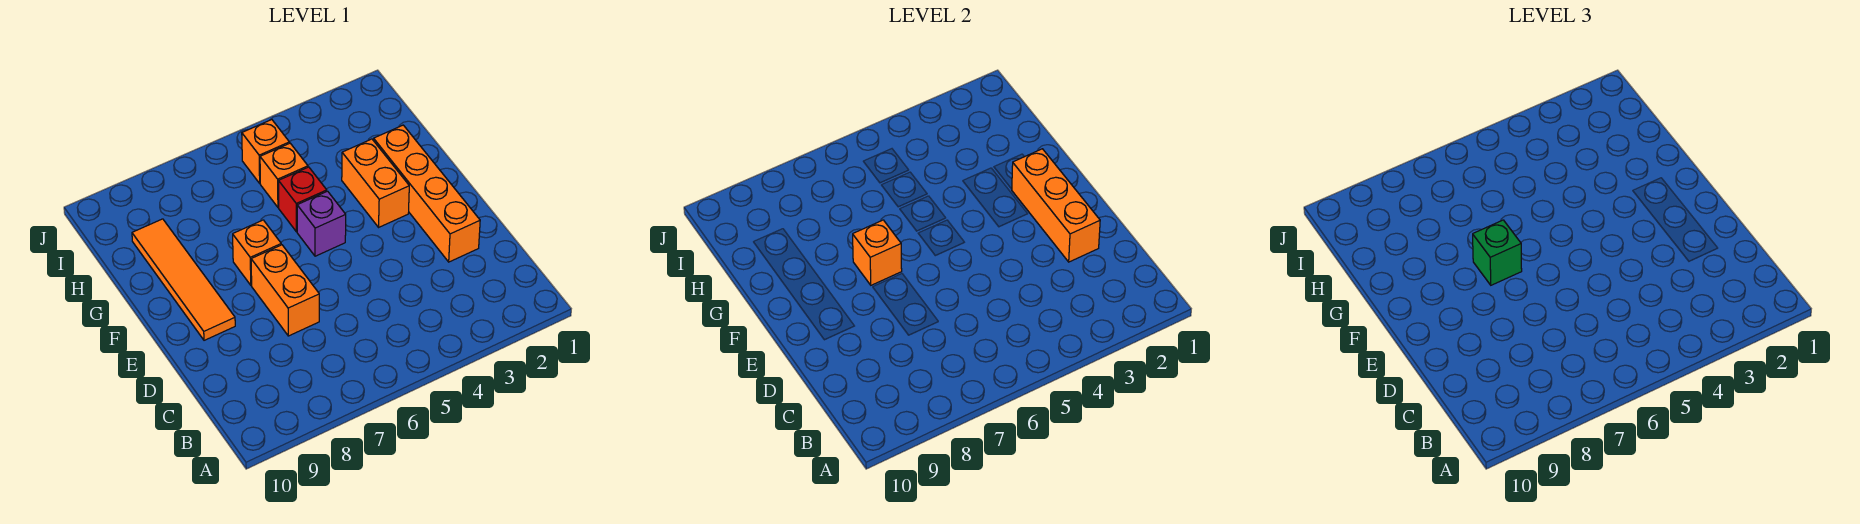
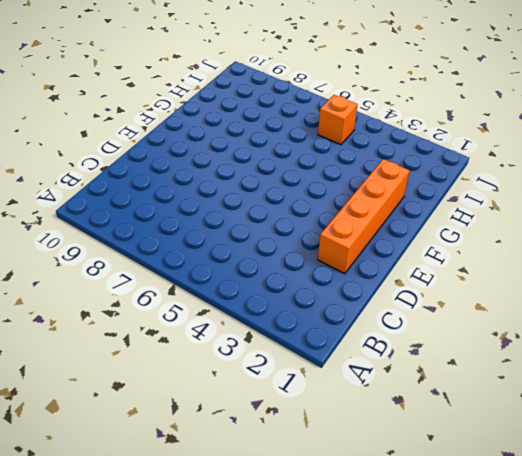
none -> orange brick D7:E7 level 1
none -> orange tile E9:H9 level 1
none -> orange brick F3:G3 level 1

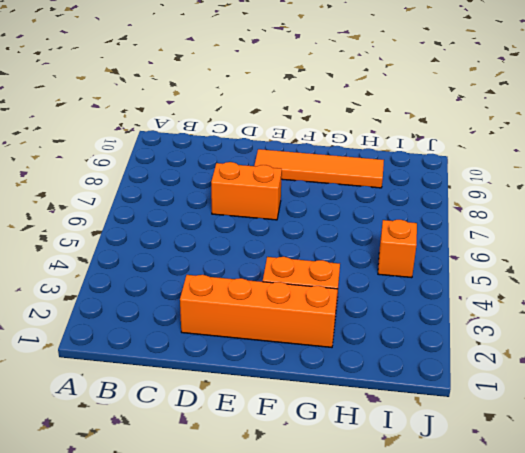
none -> purple brick F5 level 1
none -> orange brick F7 level 1
none -> red brick G5 level 1

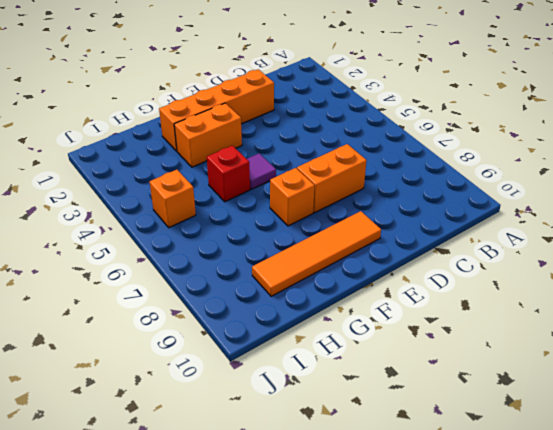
purple tile F5 level 1 -> purple brick F5 level 1
none -> orange brick H5 level 1
none -> orange brick D2:F2 level 2
none -> orange brick F7 level 2

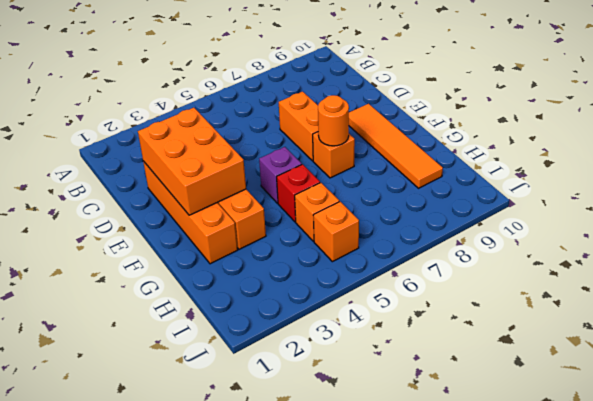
orange brick D2:F3 level 2 -> orange brick D2:F2 level 2
orange round brick F7 level 2 -> orange brick F7 level 2
none -> green brick F7 level 3

